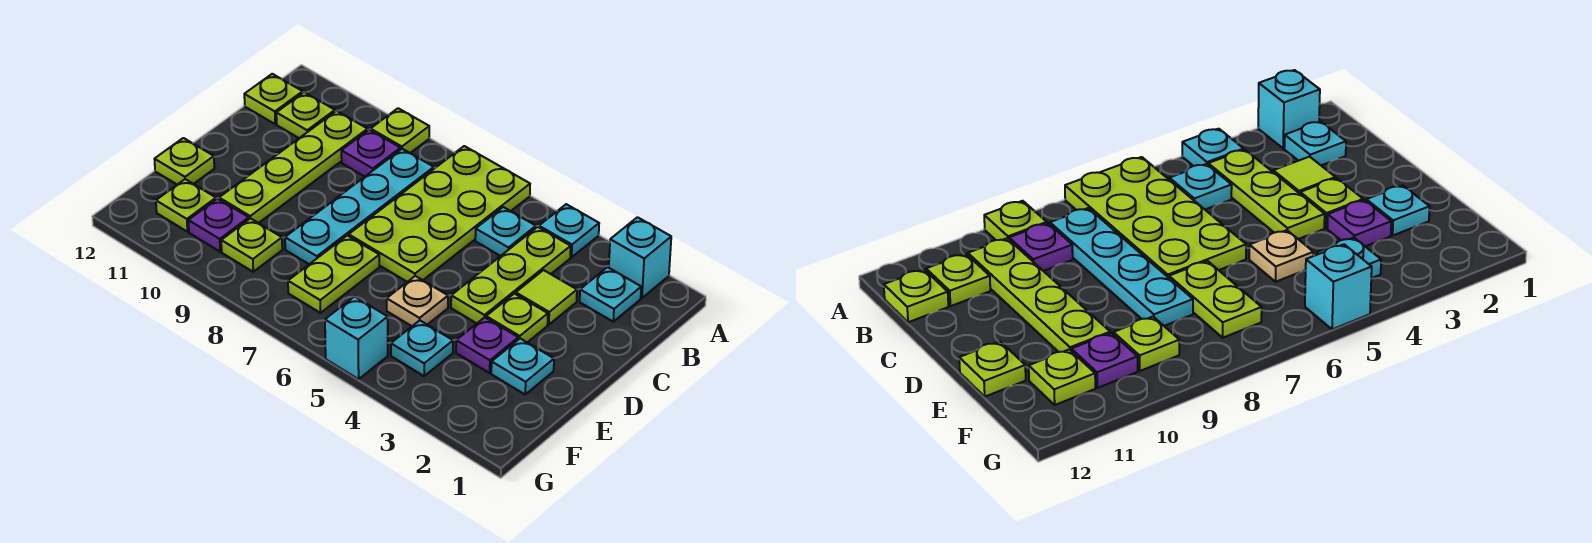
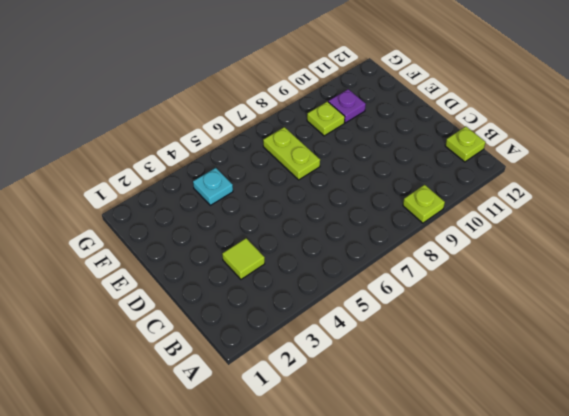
none -> cyan brick A2 level 1
none -> cyan plate A4 level 1
none -> lime plate A6:D7 level 1

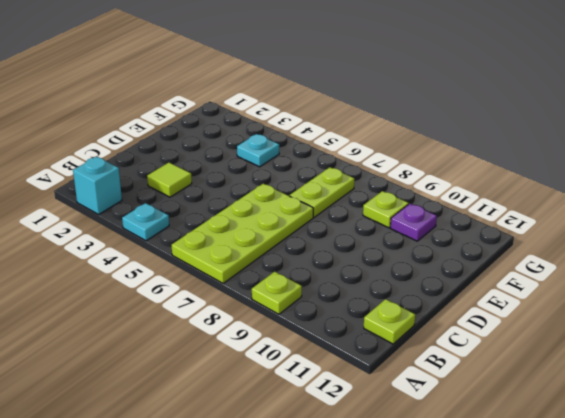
none -> cyan plate B2 level 1
none -> lime plate B4:D4 level 1
none -> cyan plate B5 level 1

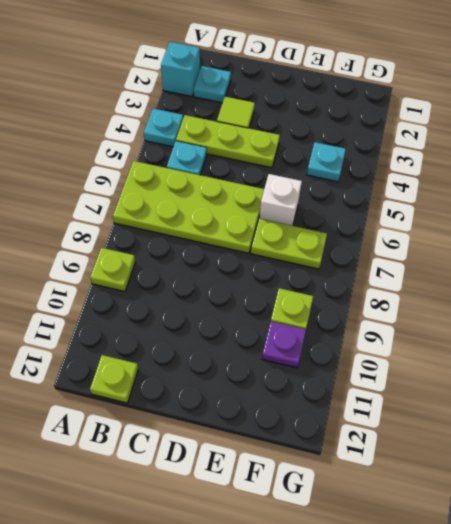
white brick E6 level 1 -> none
none -> cyan plate B8:E8 level 1
none -> purple plate B9 level 1
none -> lime plate B10:E10 level 1

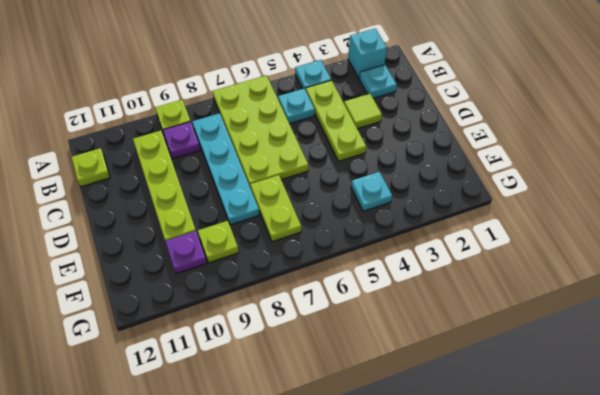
none -> lime plate B11 level 1
none -> lime plate D3 level 1
none -> cyan plate E2 level 1

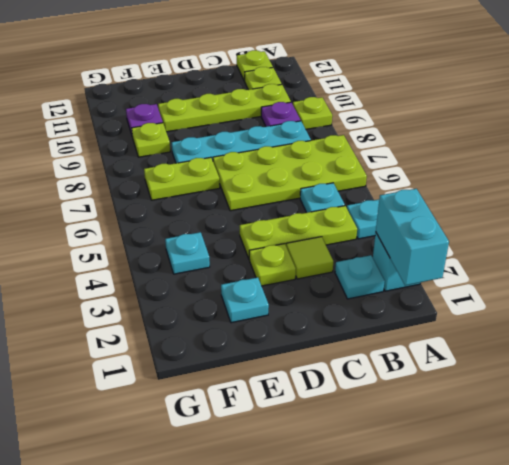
cyan brick A1:A2 level 2 -> none
none -> purple plate E3 level 1
none -> tan plate E5 level 1
none -> lime plate E12 level 1

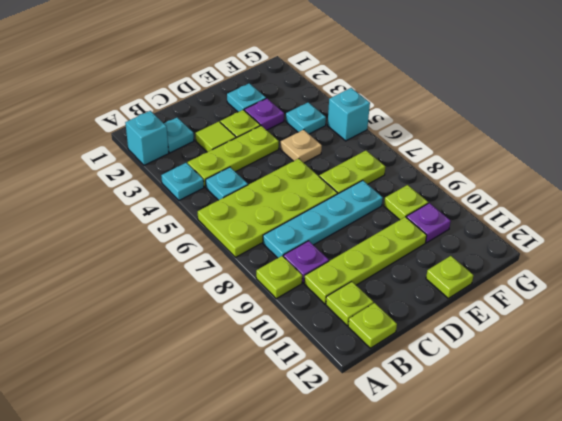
none -> lime plate F11 level 1

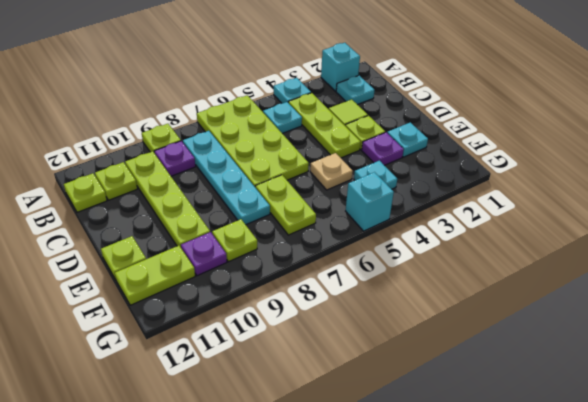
lime plate F11:F12 level 1 -> lime plate F11 level 1

